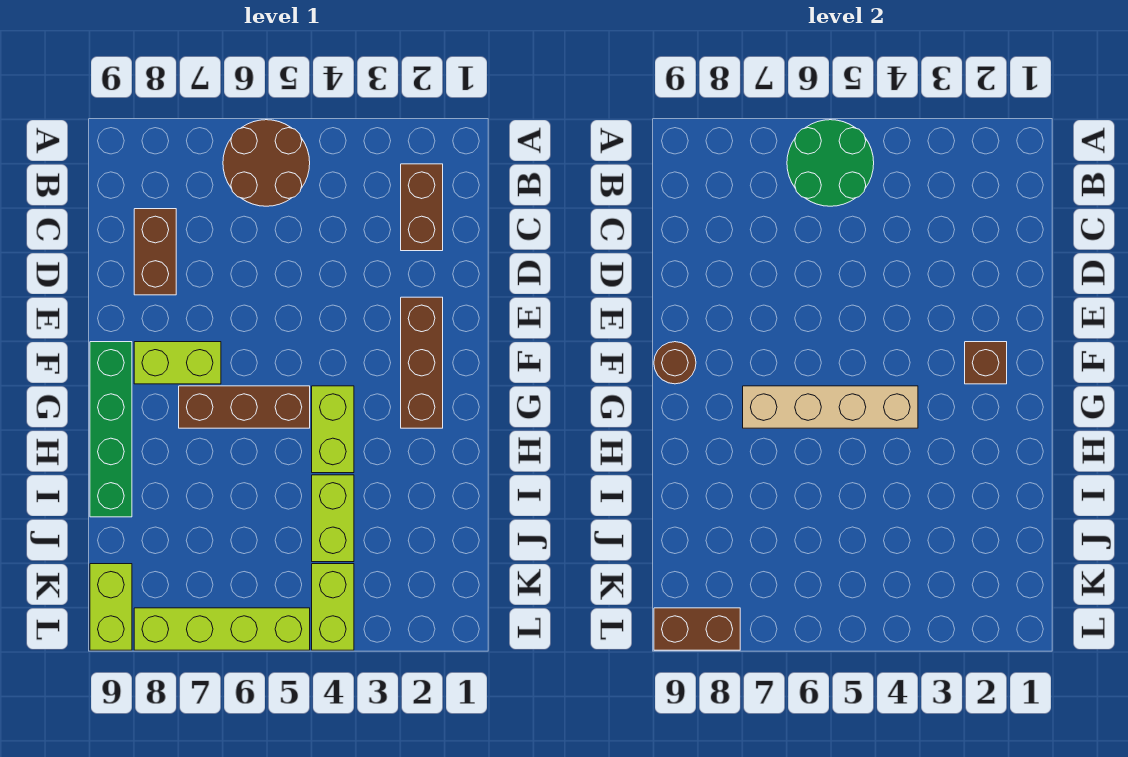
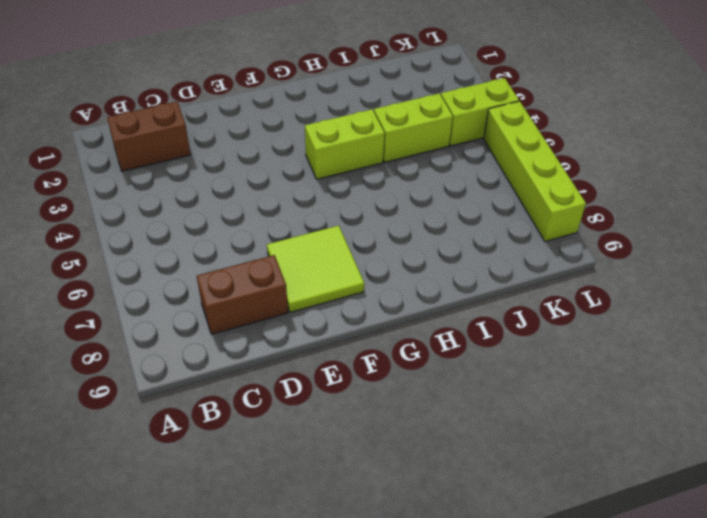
lime tile E7:F8 level 1 -> lime brick F7:F8 level 1
none -> brown round brick A5:B6 level 1
none -> brown brick E2:G2 level 1
none -> green brick F9:I9 level 1

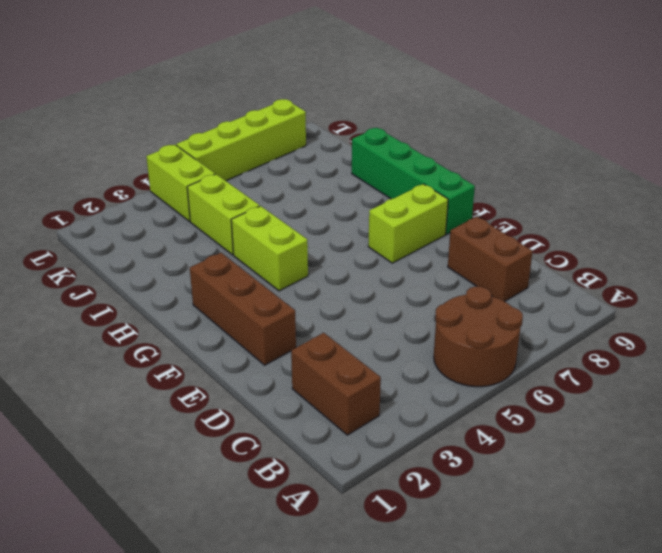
none -> brown brick G5:G7 level 1
none -> lime brick K9:L9 level 1
none -> green round brick A5:B6 level 2

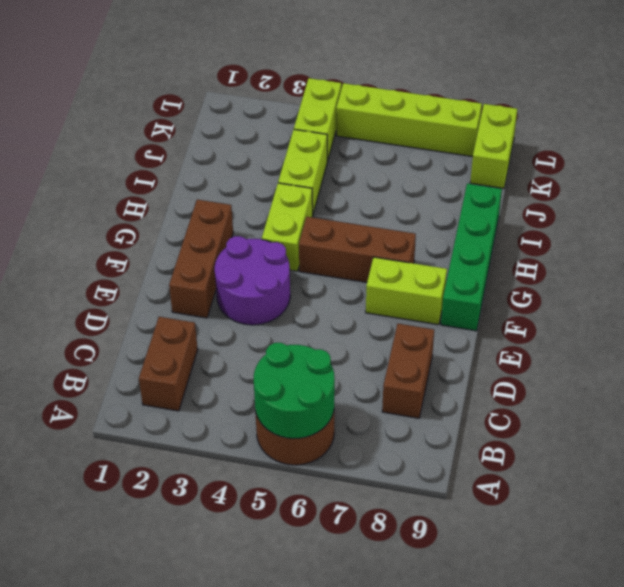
purple round brick E3:F4 level 1 -> none
none -> brown brick F2 level 2
none -> brown round brick F9 level 2
none -> tan brick G4:G7 level 2

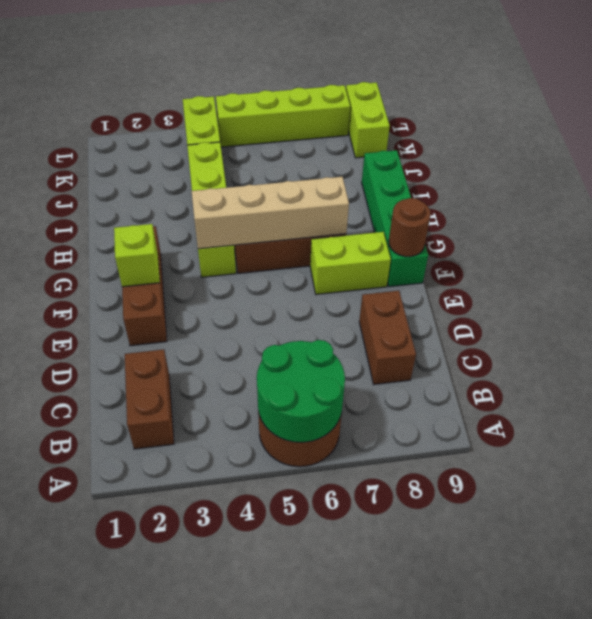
lime brick F2 level 2 -> brown brick F2 level 2
none -> brown brick L8:L9 level 2

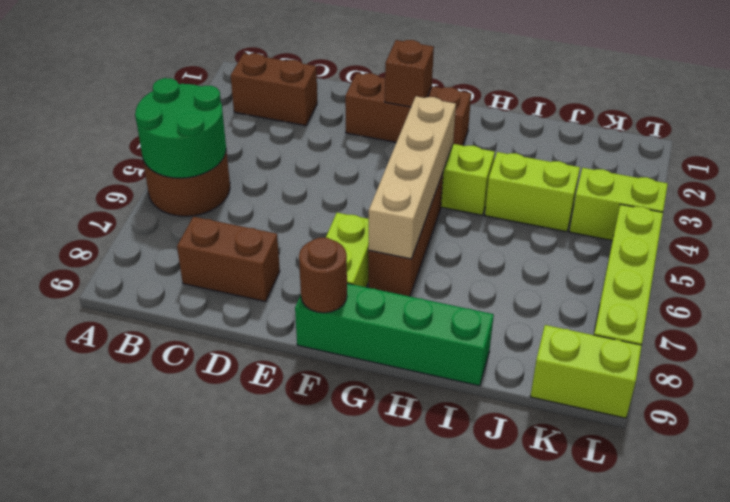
none -> brown brick L8:L9 level 2

